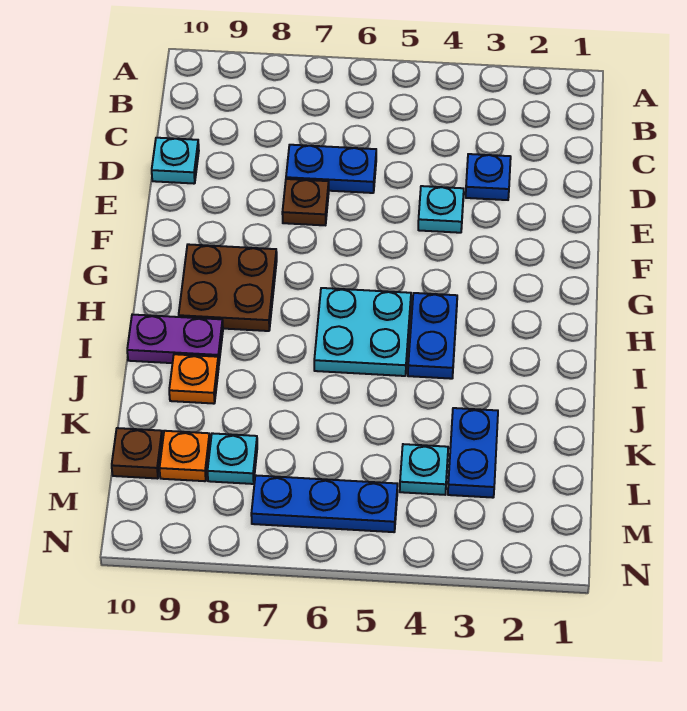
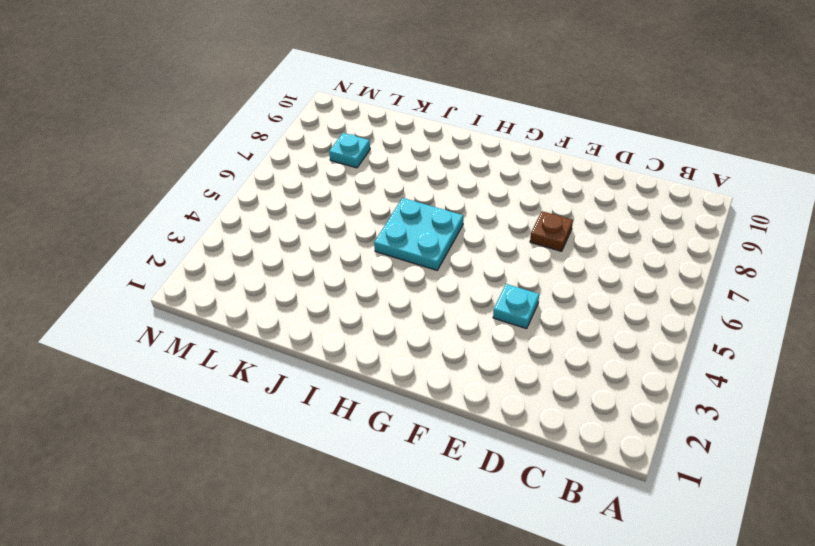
none -> blue plate D3 level 1
none -> blue plate D6:D7 level 1
none -> cyan plate D10 level 1

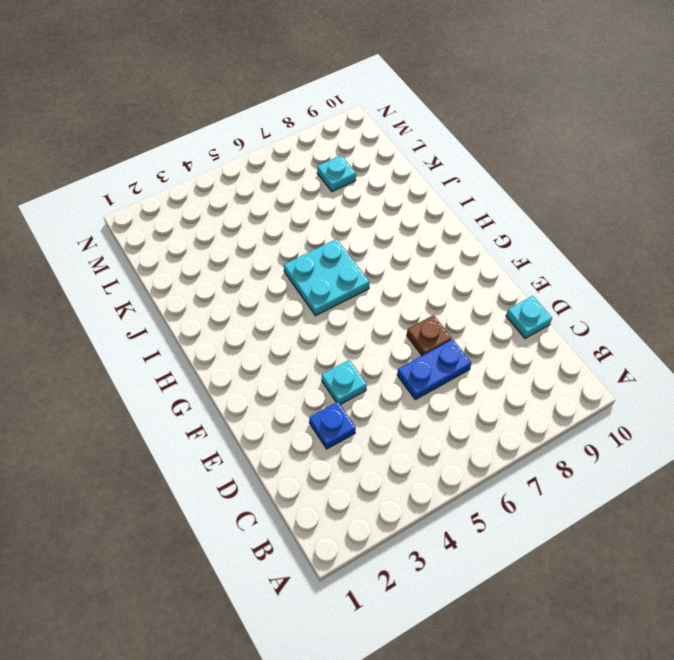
none -> brown plate G8:H9 level 1
none -> blue plate H4:I4 level 1
none -> purple plate I9:I10 level 1

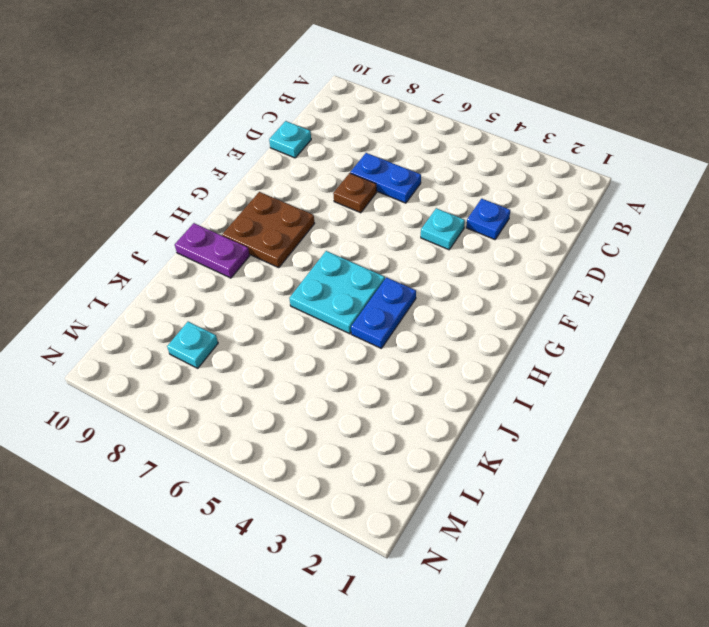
none -> orange plate J9 level 1
none -> blue plate K3:L3 level 1
none -> cyan plate L4 level 1

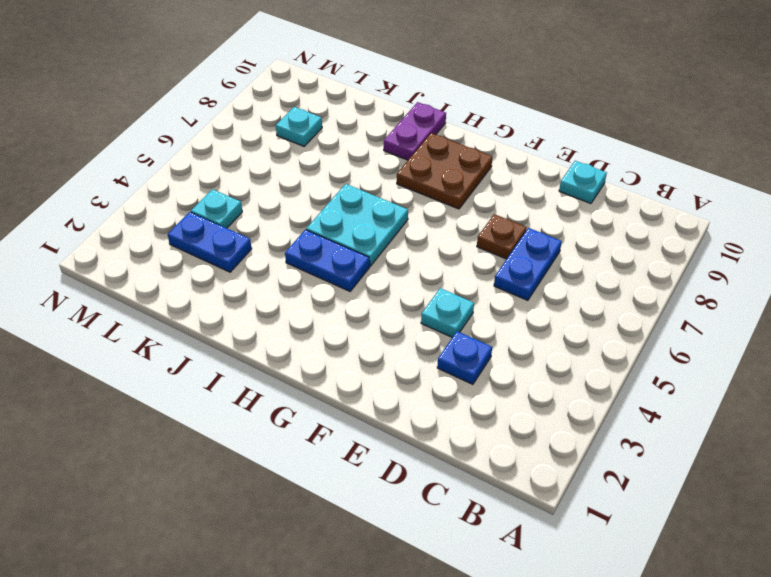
none -> orange plate J9 level 1
none -> orange plate L9 level 1
none -> brown plate L10 level 1

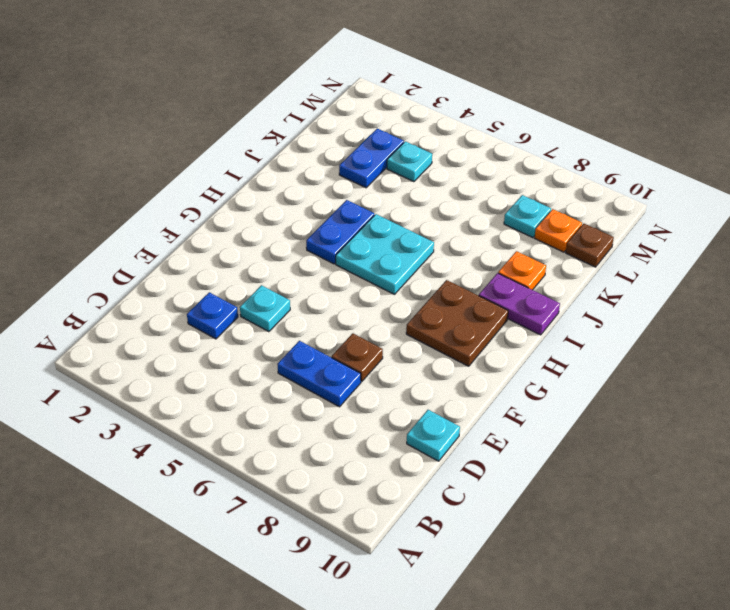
none -> blue plate M5:M7 level 1

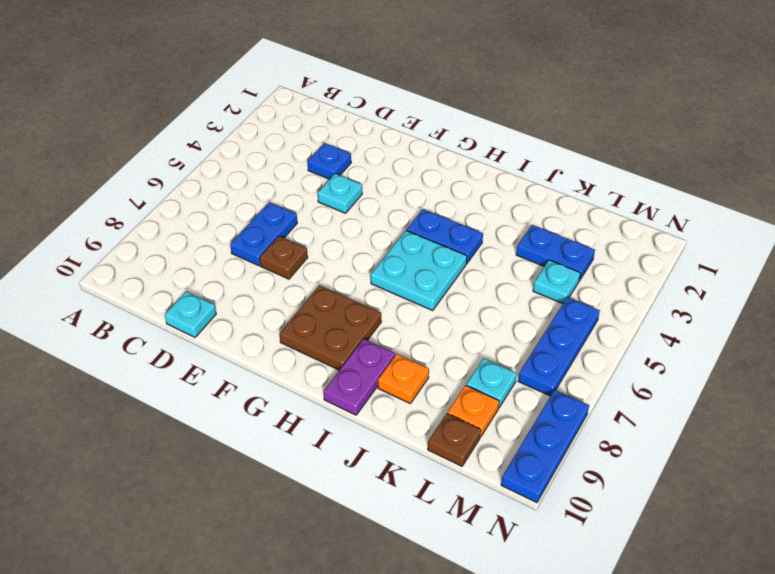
blue plate N8:N10 level 1 -> none

